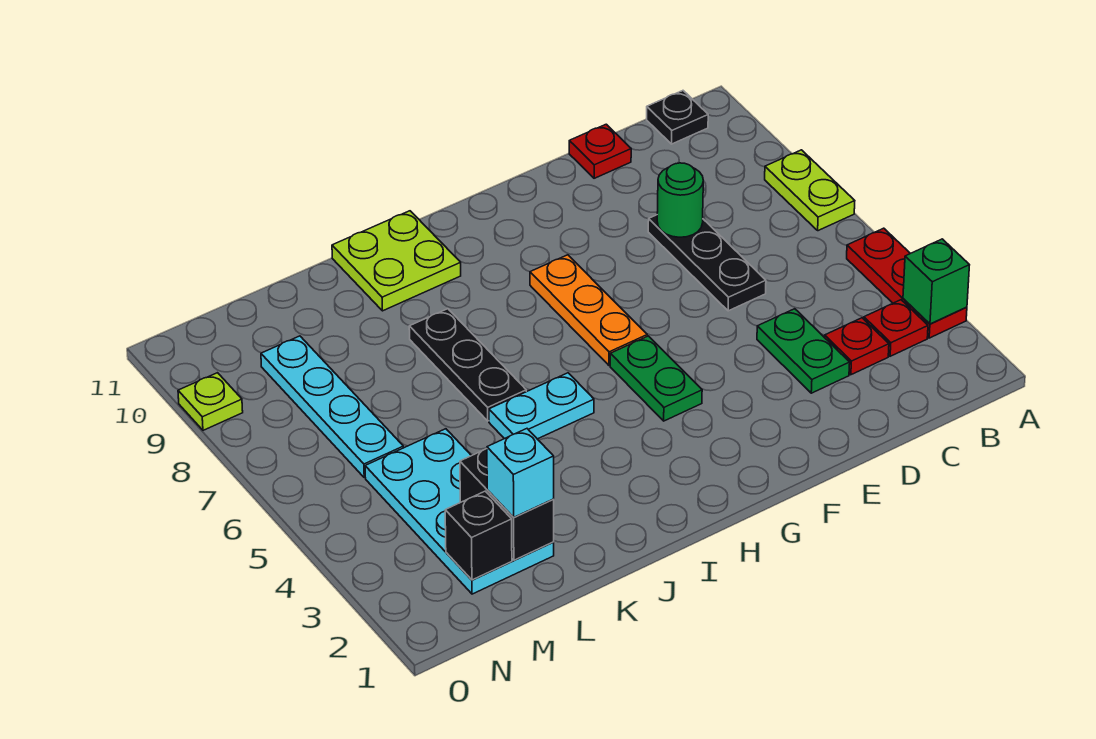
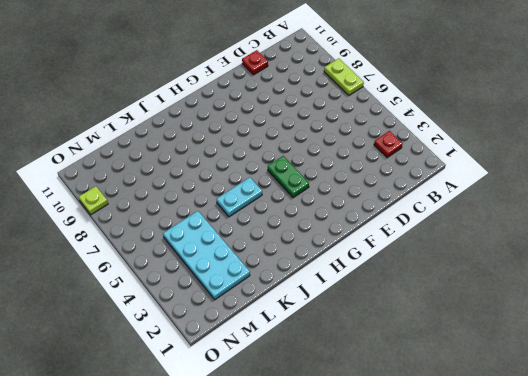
none -> red plate A3:A5 level 1
none -> black plate B11 level 1
none -> red plate C3 level 1

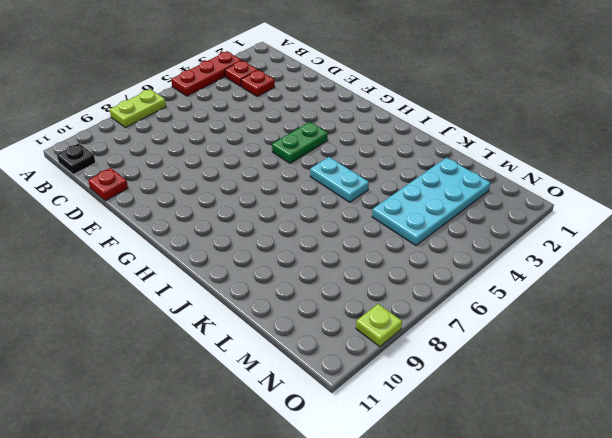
none -> green plate D3:D4 level 1
none -> black plate D6:D8 level 1
none -> orange plate G6:G8 level 1

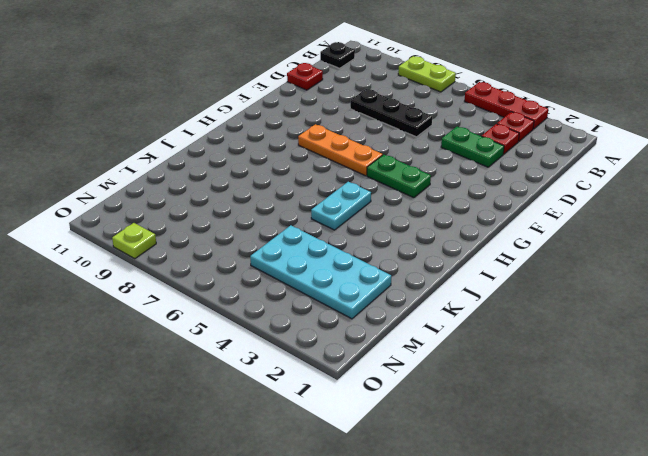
none -> lime plate I10:J11 level 1
none -> black plate J6:J8 level 1
none -> cyan plate M6:M9 level 1

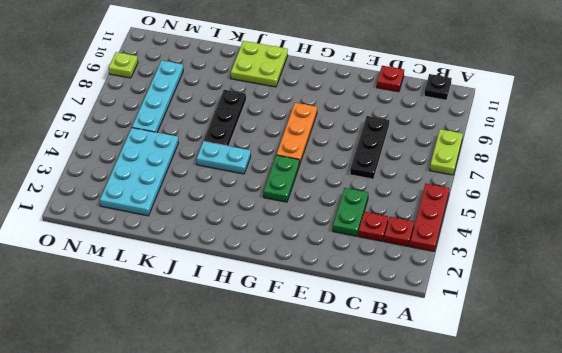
none -> green brick A3 level 2
none -> green round brick D8 level 2
none -> black brick L2:L3 level 2

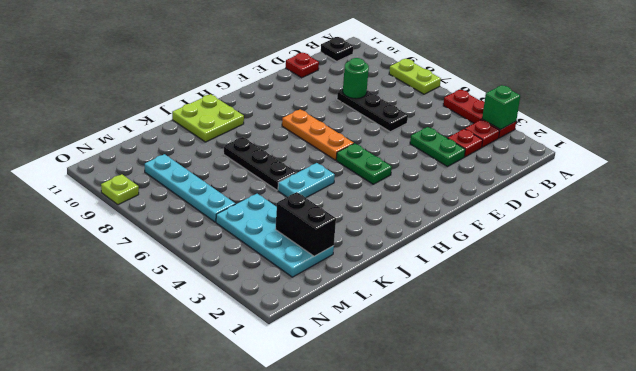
none -> black brick M2 level 2
none -> cyan brick L2 level 3

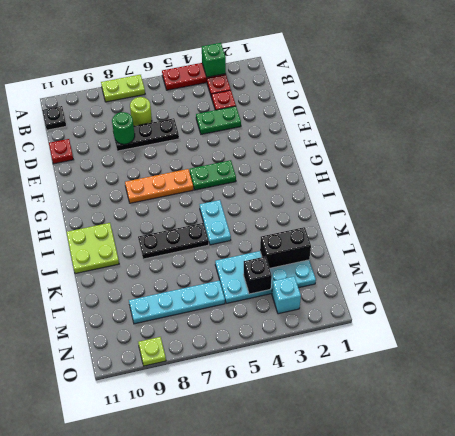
lime round brick C7 level 1 -> none
black brick M4 level 2 -> black brick M2 level 2
cyan brick N3 level 1 -> cyan brick L2 level 3

